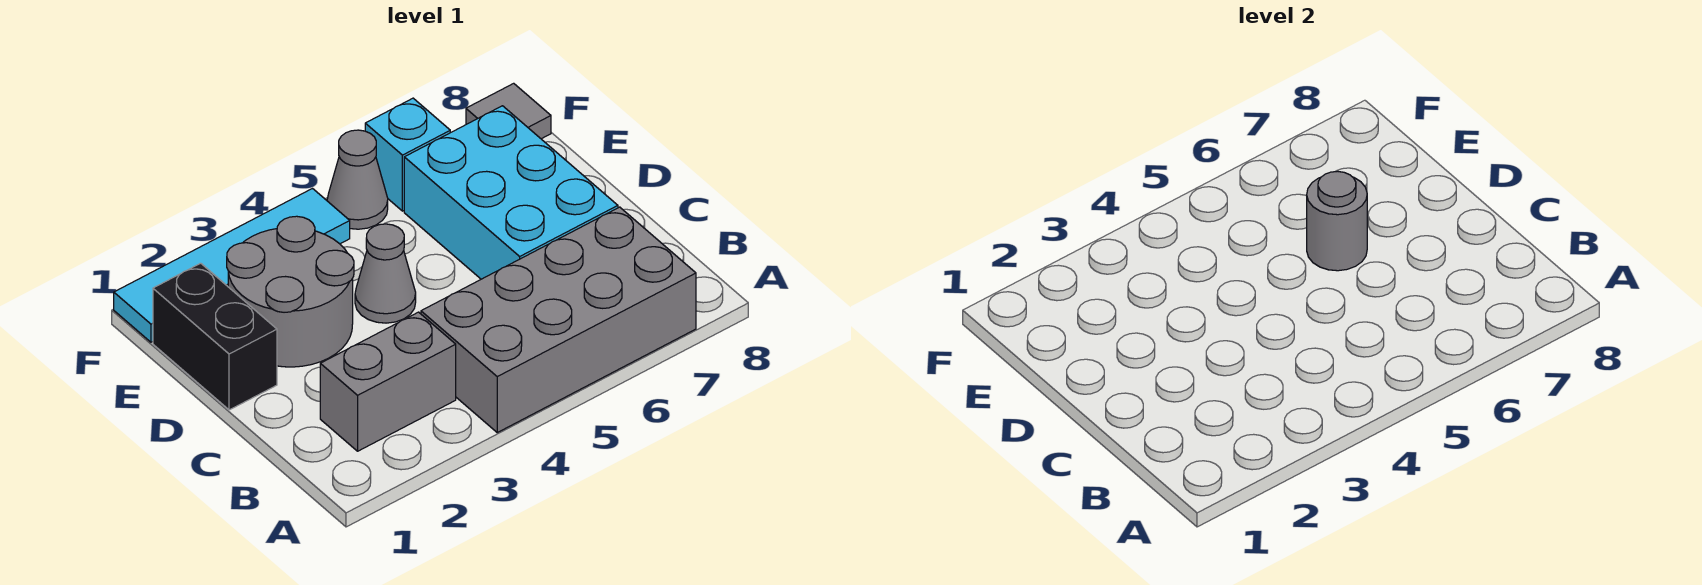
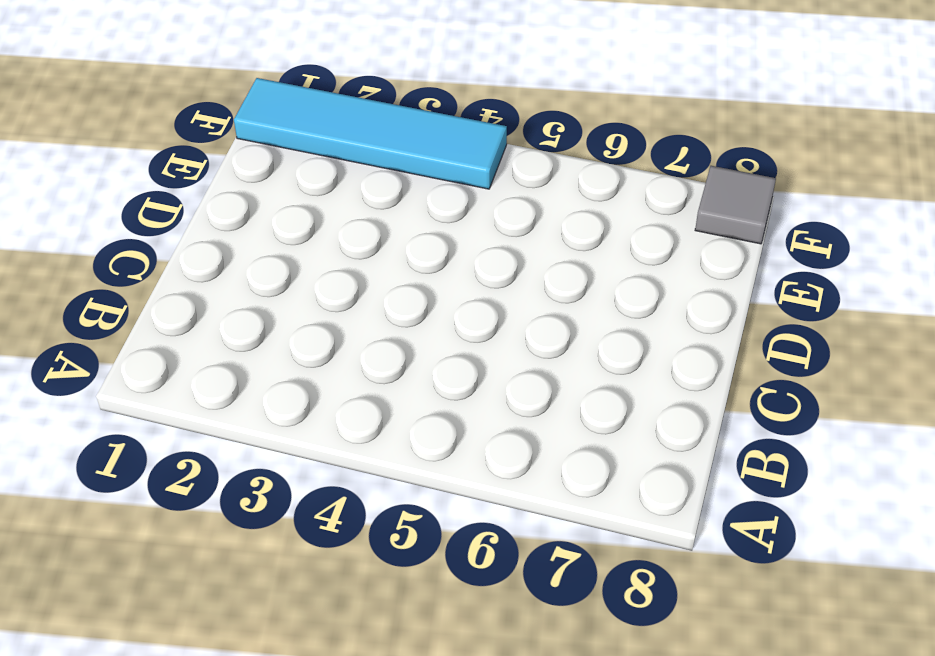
none -> grey brick A4:B7 level 1
none -> grey brick B2:B3 level 1

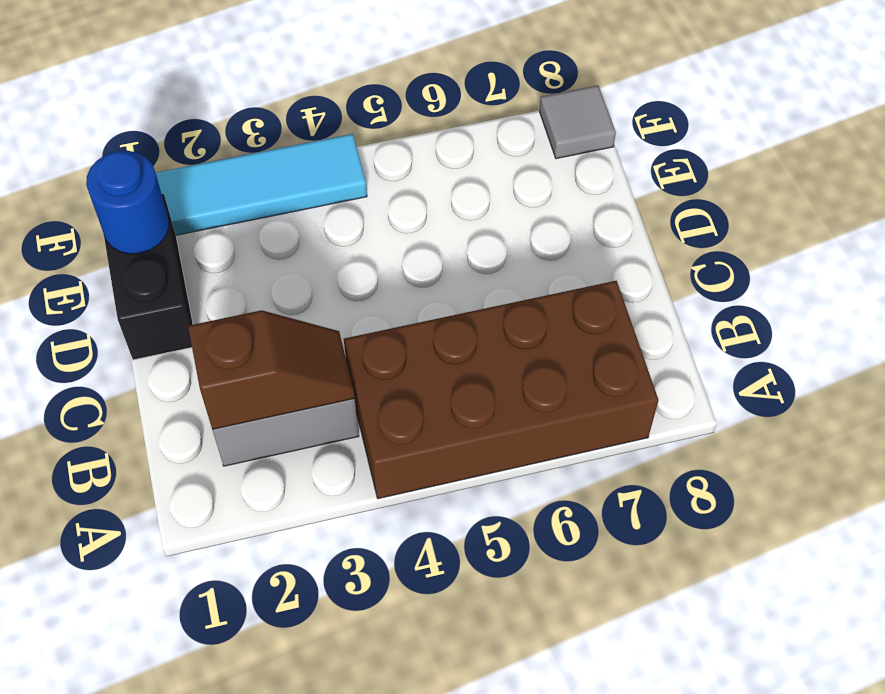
brown brick A4:B7 level 1 -> grey brick A4:B7 level 1
brown slope B2:B3 level 2 top 2 -> none
blue round brick E1 level 2 -> none
none -> cyan brick C6:E7 level 1
none -> grey round brick D2:E3 level 1

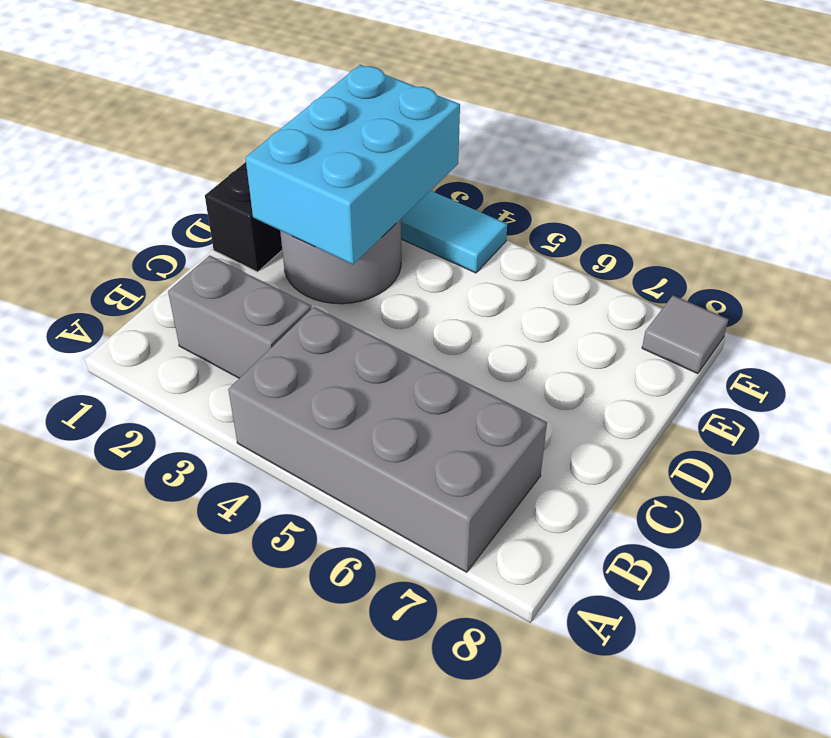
cyan brick D2:F3 level 2 -> cyan brick C6:E7 level 1
none -> grey cone D4 level 1
none -> grey cone F5 level 1

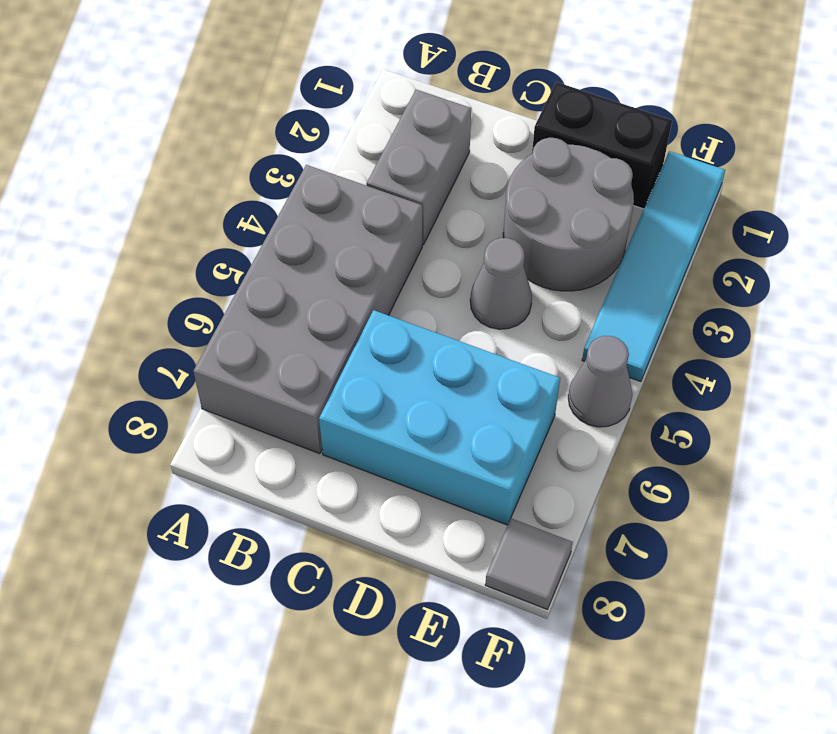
none -> cyan brick F6 level 1
none -> grey round brick D6 level 2

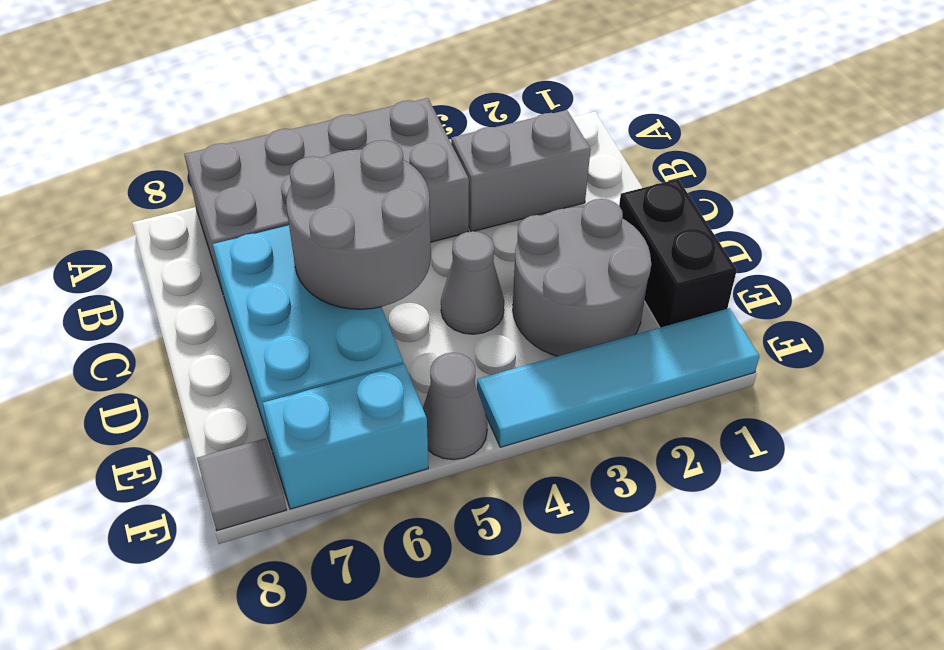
grey round brick C5:D6 level 2 -> grey round brick D6 level 2
cyan brick F6:F7 level 1 -> cyan brick F6 level 1

